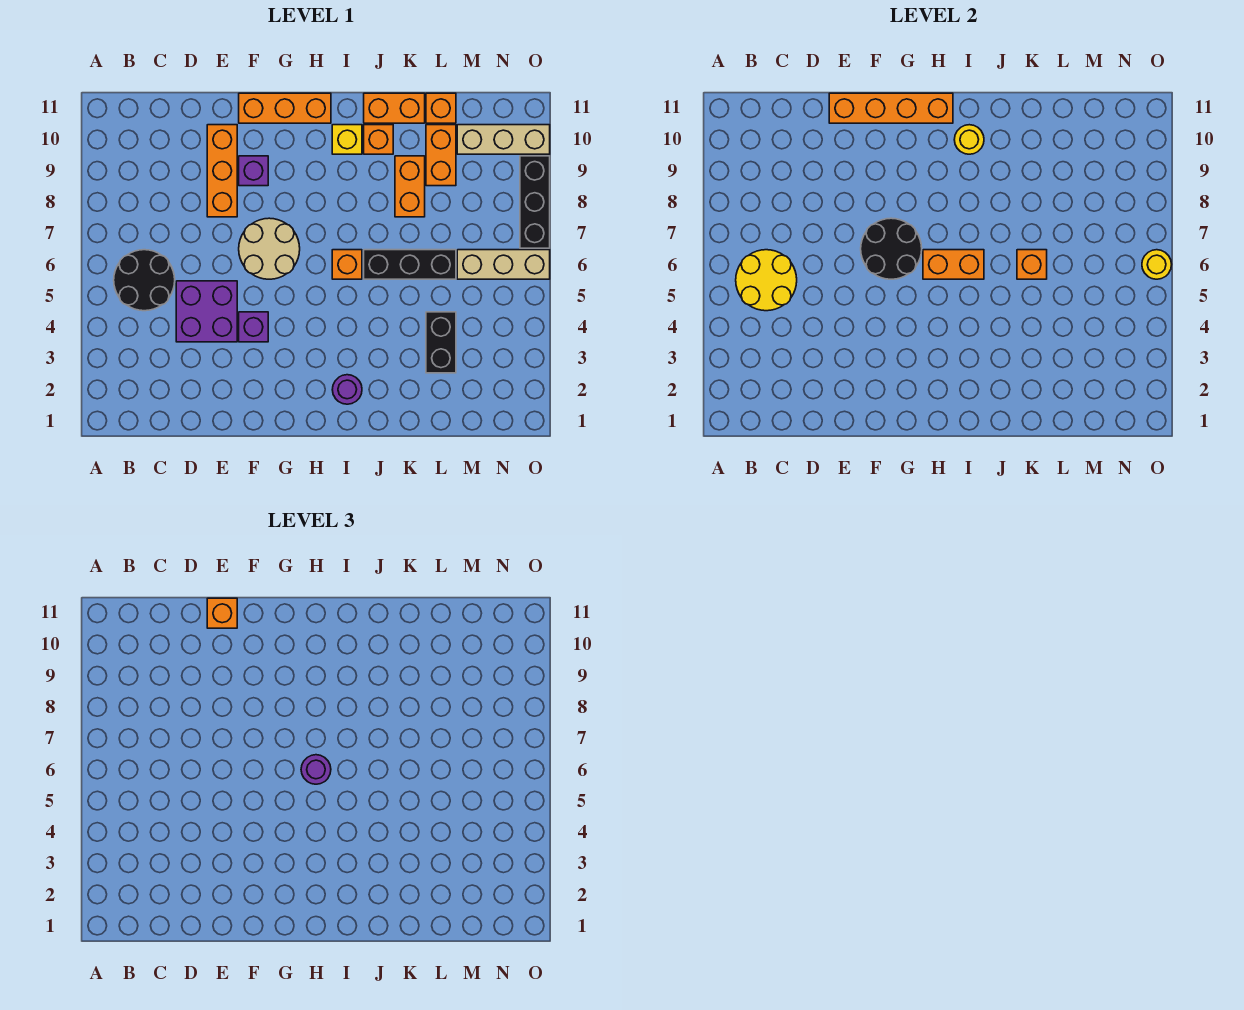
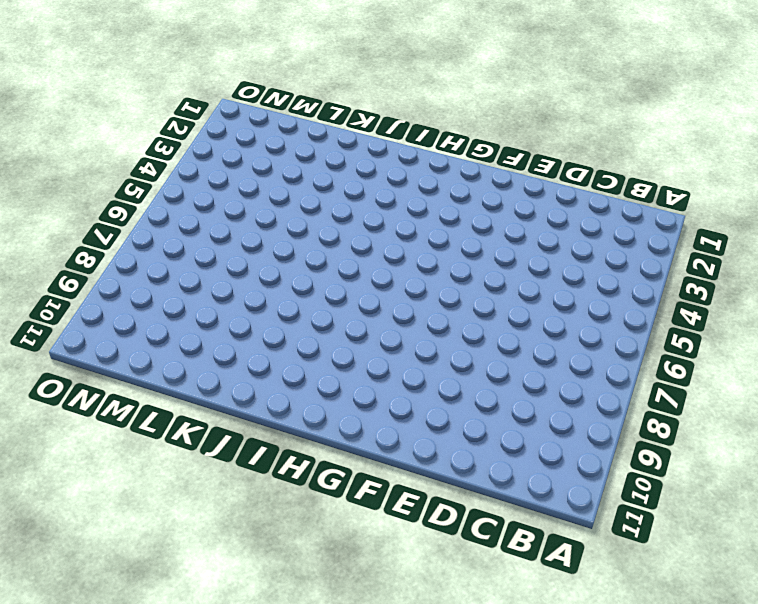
none -> black round brick B5:C6 level 1
none -> purple brick D4:E5 level 1
none -> orange brick E8:E10 level 1

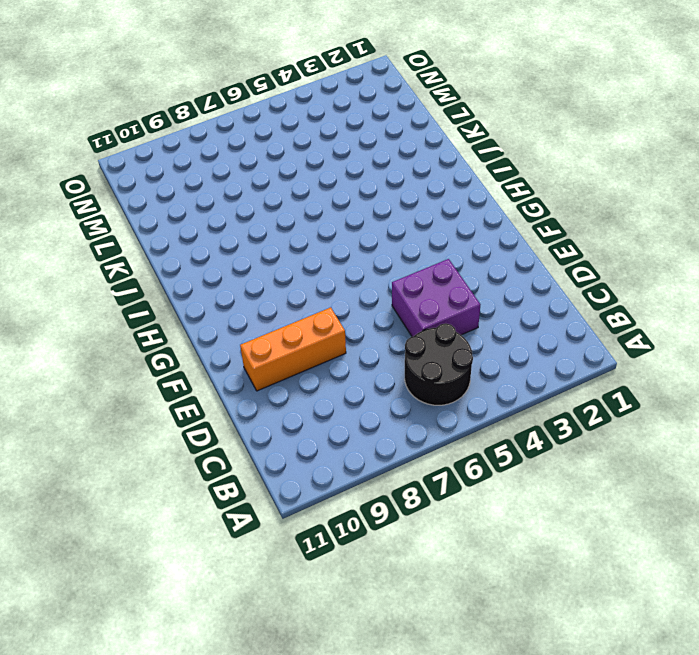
none -> purple brick F4 level 1
none -> tan round brick F6:G7 level 1
none -> purple brick F9 level 1

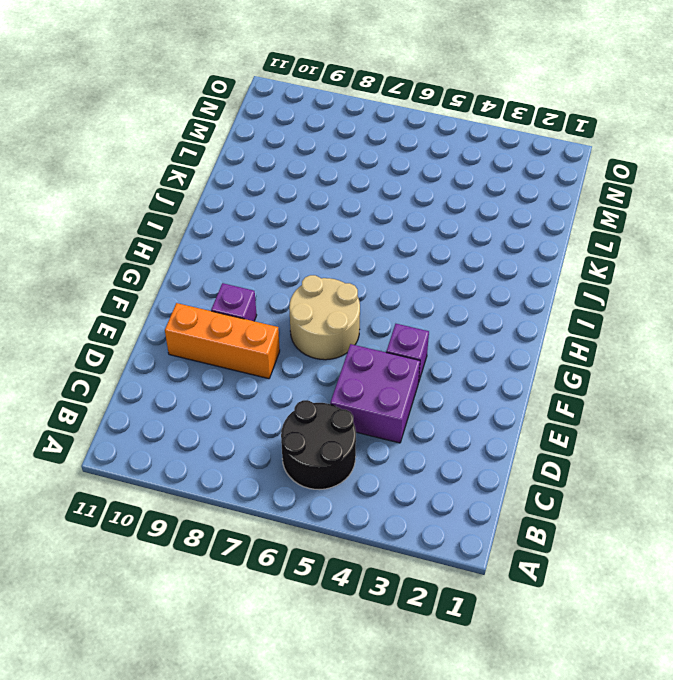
none -> orange brick F11:H11 level 1
none -> purple round brick I2 level 1
none -> orange brick I6 level 1

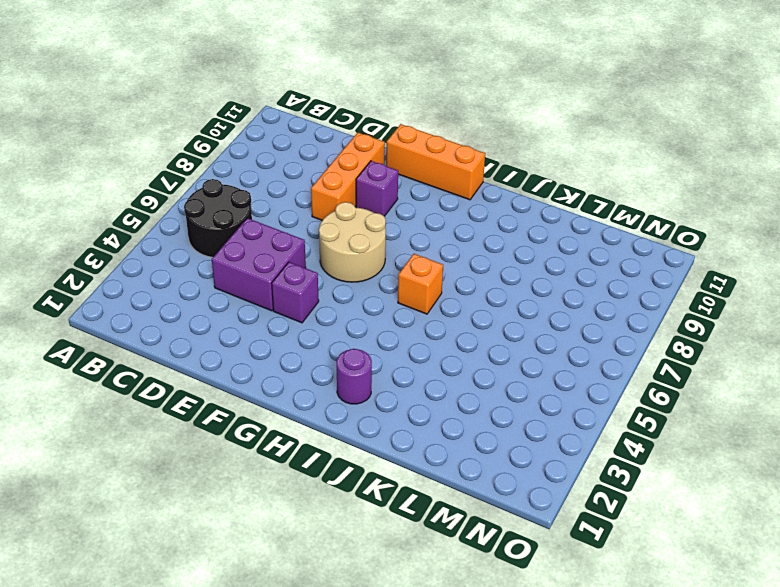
none -> yellow brick I10 level 1
none -> black brick J6:L6 level 1
none -> orange brick J10 level 1

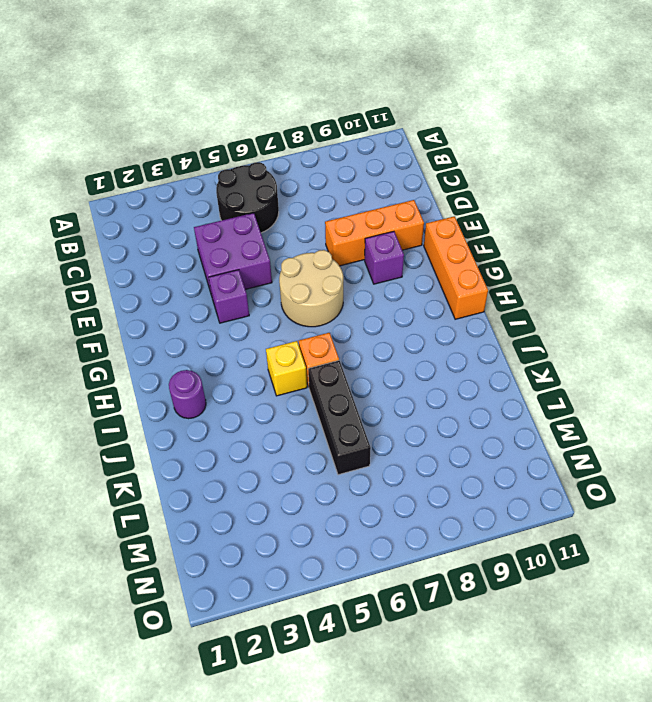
yellow brick I5 level 1 -> yellow brick I10 level 1
none -> orange brick J10 level 1
none -> orange brick J11:K11 level 1
none -> orange brick K8:K9 level 1

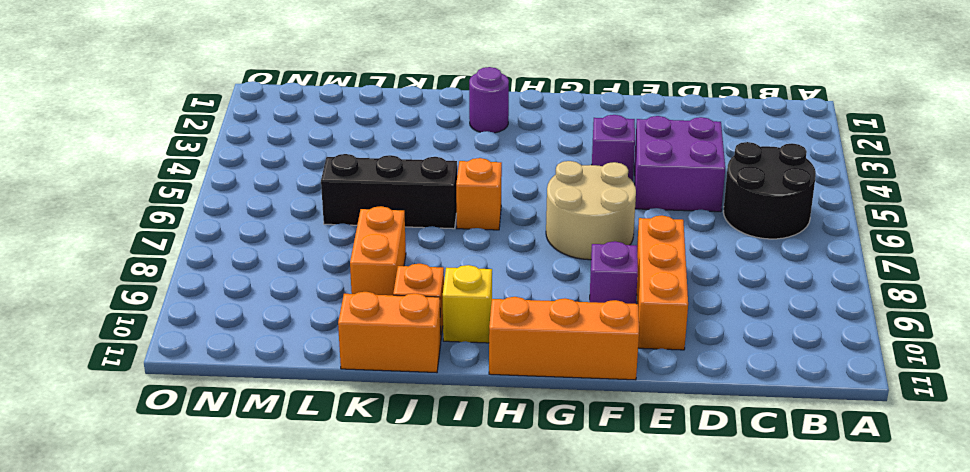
none -> black brick L3:L4 level 1
none -> orange brick L9:L10 level 1
none -> orange brick L11 level 1

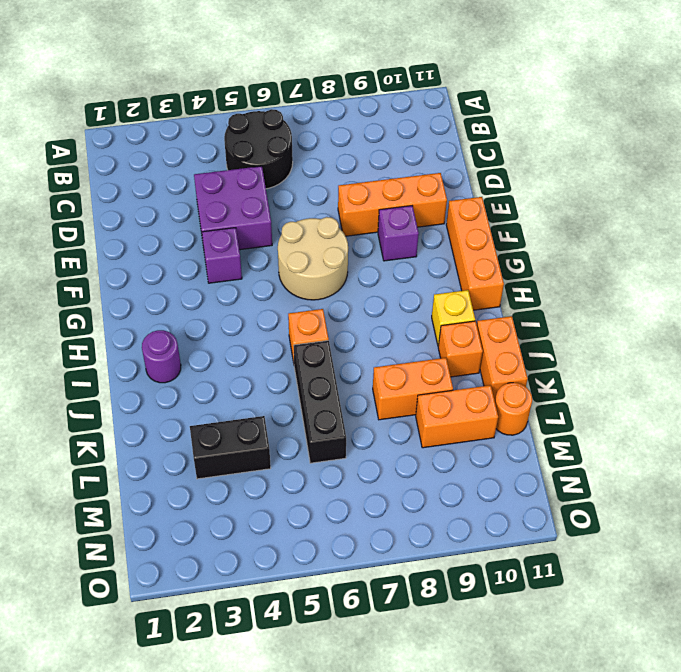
orange round brick L11 level 1 -> orange brick L11 level 1
none -> tan brick M6:O6 level 1
none -> tan brick M10:O10 level 1
none -> black brick O7:O9 level 1

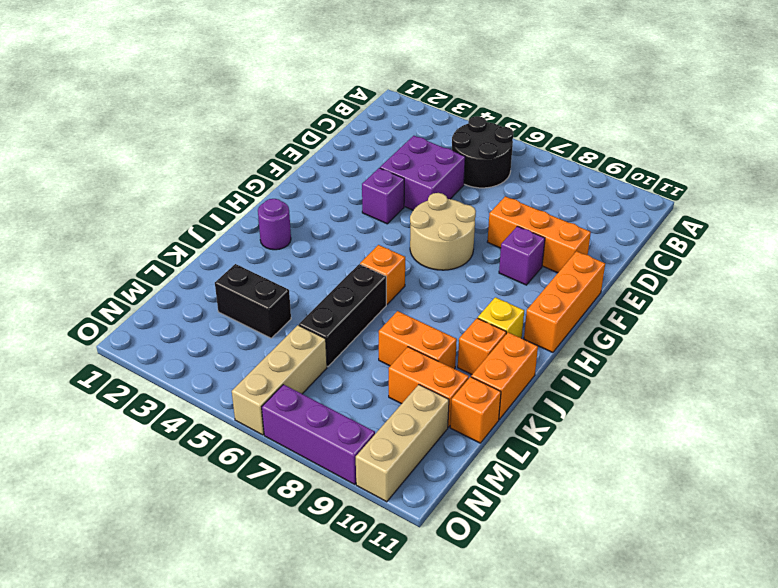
purple brick O7:O9 level 1 -> black brick O7:O9 level 1
none -> yellow round brick B5:C6 level 2
none -> orange brick E11:H11 level 2
none -> black round brick F6:G7 level 2

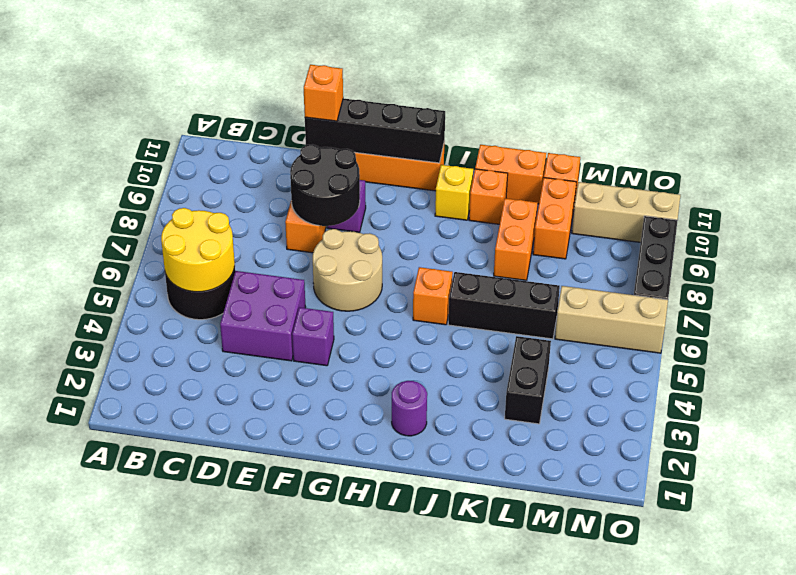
black round brick E8:F9 level 2 -> black round brick F6:G7 level 2
black brick E11:H11 level 2 -> orange brick E11:H11 level 2
none -> orange brick H6:I6 level 2
none -> yellow round brick I10 level 2
none -> orange brick K6 level 2

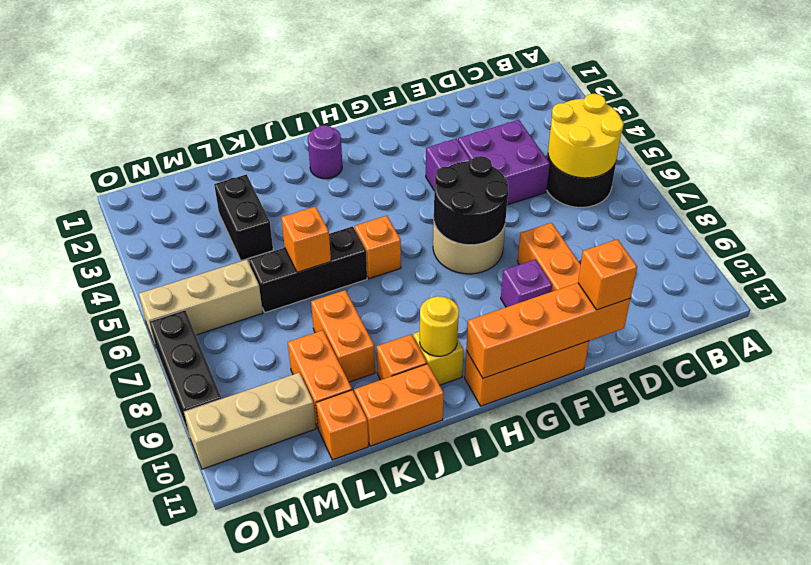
none -> orange brick H6:I6 level 2
none -> yellow round brick O6 level 2
none -> purple round brick H6 level 3

